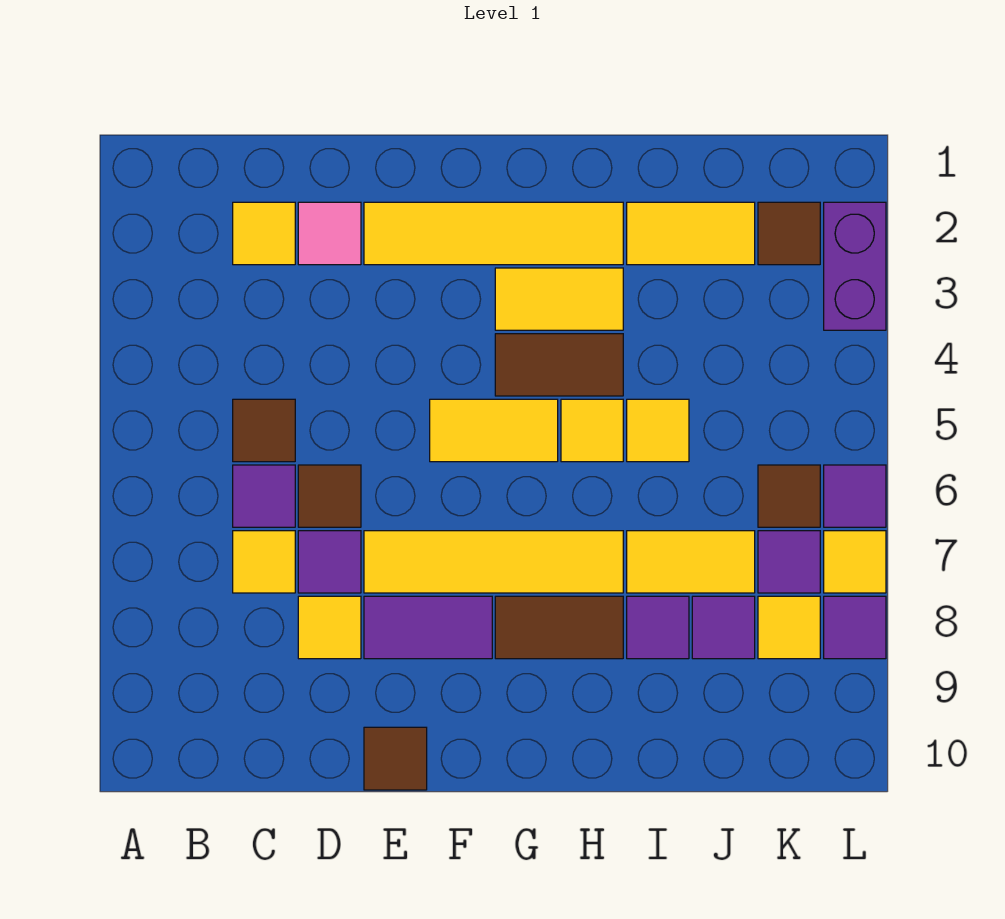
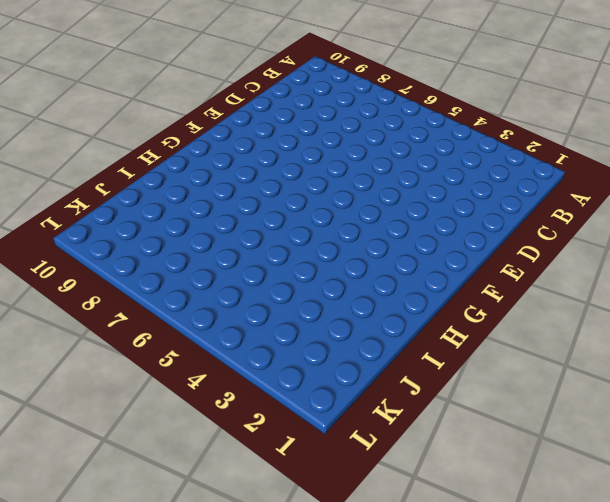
none -> yellow tile C2 level 1
none -> brown tile C5 level 1
none -> purple tile C6 level 1
none -> yellow tile C7 level 1

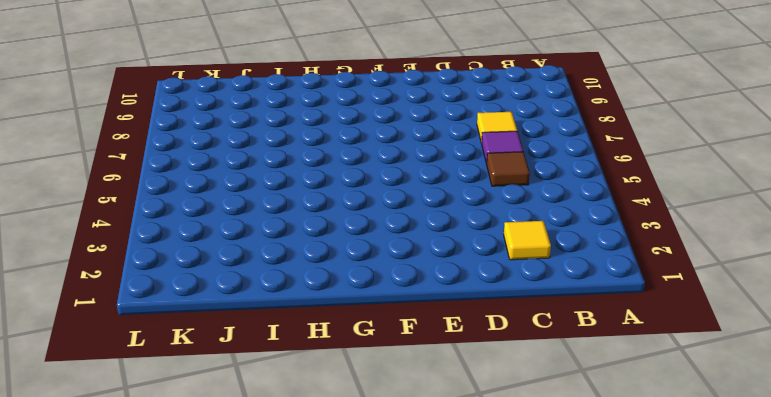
none -> pink tile D2 level 1
none -> brown tile D6 level 1
none -> purple tile D7 level 1
none -> yellow tile D8 level 1

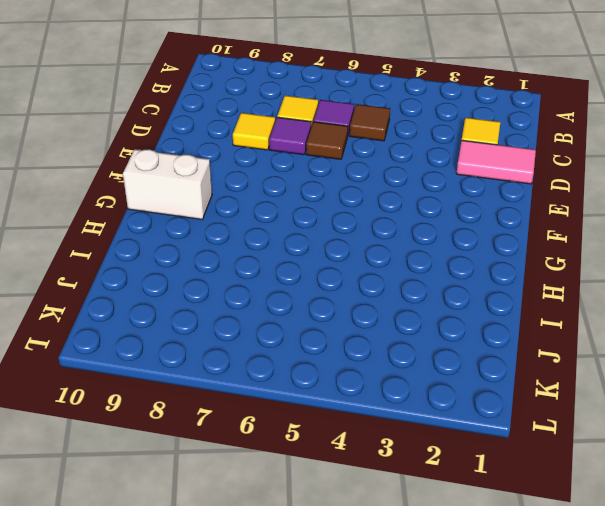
pink tile D1:D2 level 1 -> pink tile D2 level 1
white brick G9:G10 level 1 -> none
none -> yellow tile E2:H2 level 1
none -> yellow tile E7:H7 level 1
none -> purple tile E8:F8 level 1
none -> brown tile E10 level 1

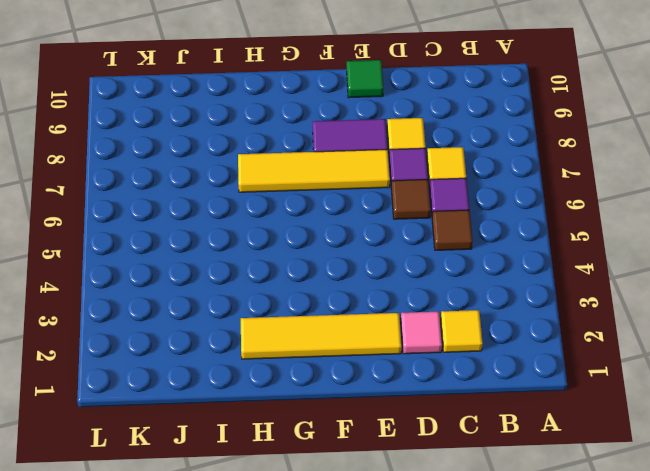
green tile E10 level 1 -> brown tile E10 level 1
none -> yellow tile F5:G5 level 1
none -> yellow tile G3:H3 level 1
none -> brown tile G4:H4 level 1
none -> brown tile G8:H8 level 1

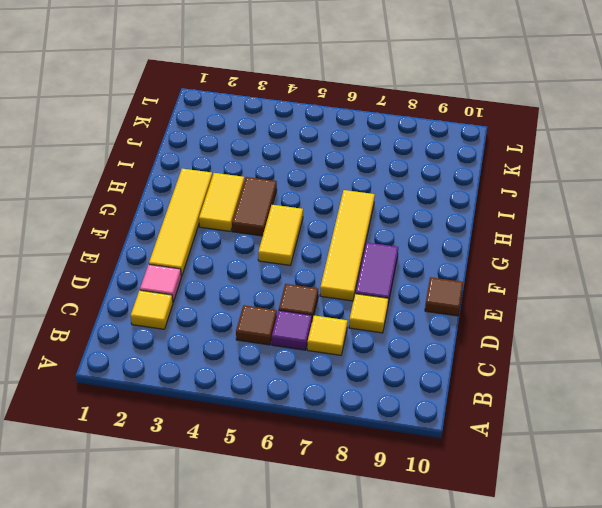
none -> purple tile D7 level 1
none -> brown tile G8:H8 level 1
none -> yellow tile H5 level 1
none -> yellow tile I2:J2 level 1

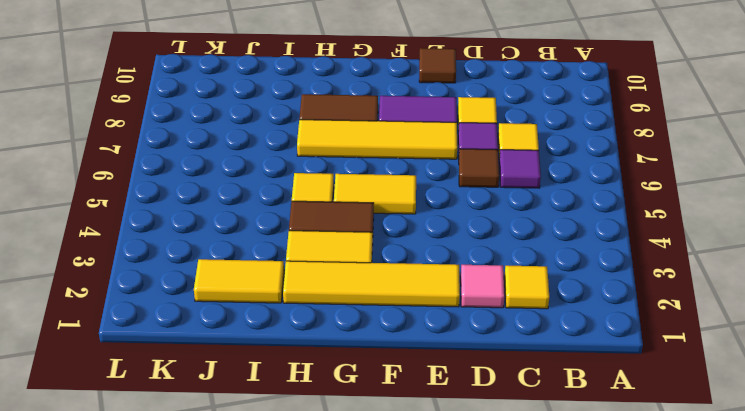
none -> brown tile C5 level 1
none -> yellow tile I5 level 1
none -> yellow tile I7:J7 level 1
none -> purple tile I8 level 1

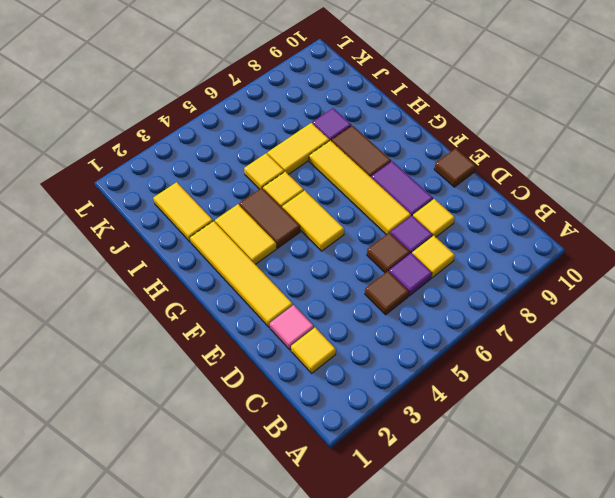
yellow tile I6:I7 level 1 -> yellow tile I7:J7 level 1
none -> purple tile J8 level 1
none -> brown tile K2 level 1
none -> brown tile K6 level 1
none -> purple tile K7 level 1

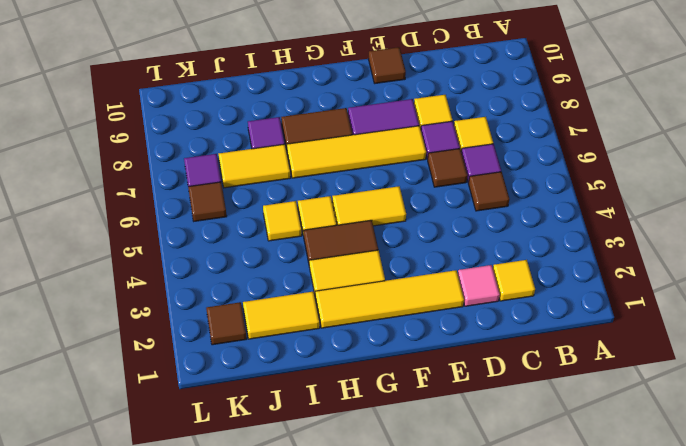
none -> purple tile J8 level 1
none -> yellow tile K8 level 1
none -> purple brick L2:L3 level 1
none -> purple tile L6 level 1

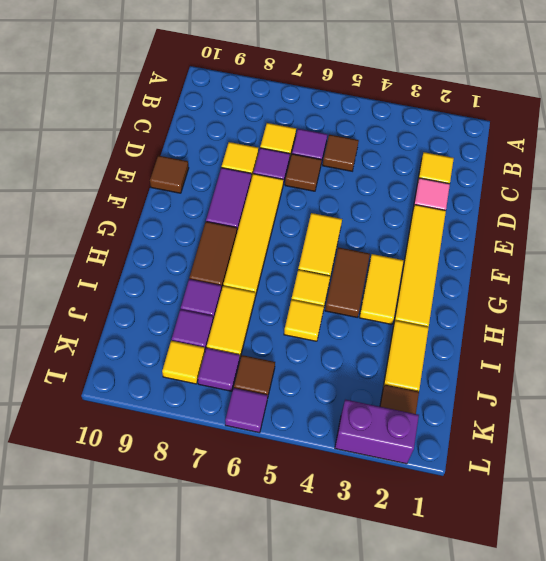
none -> yellow tile L7 level 1
none -> purple tile L8 level 1

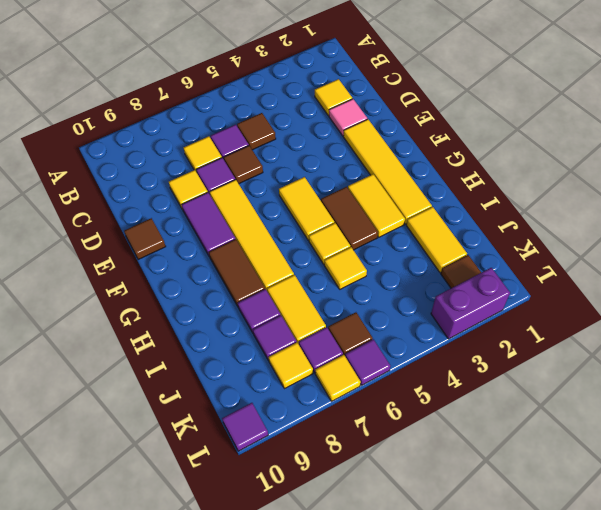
purple tile L10 level 1 -> purple tile L8 level 1

